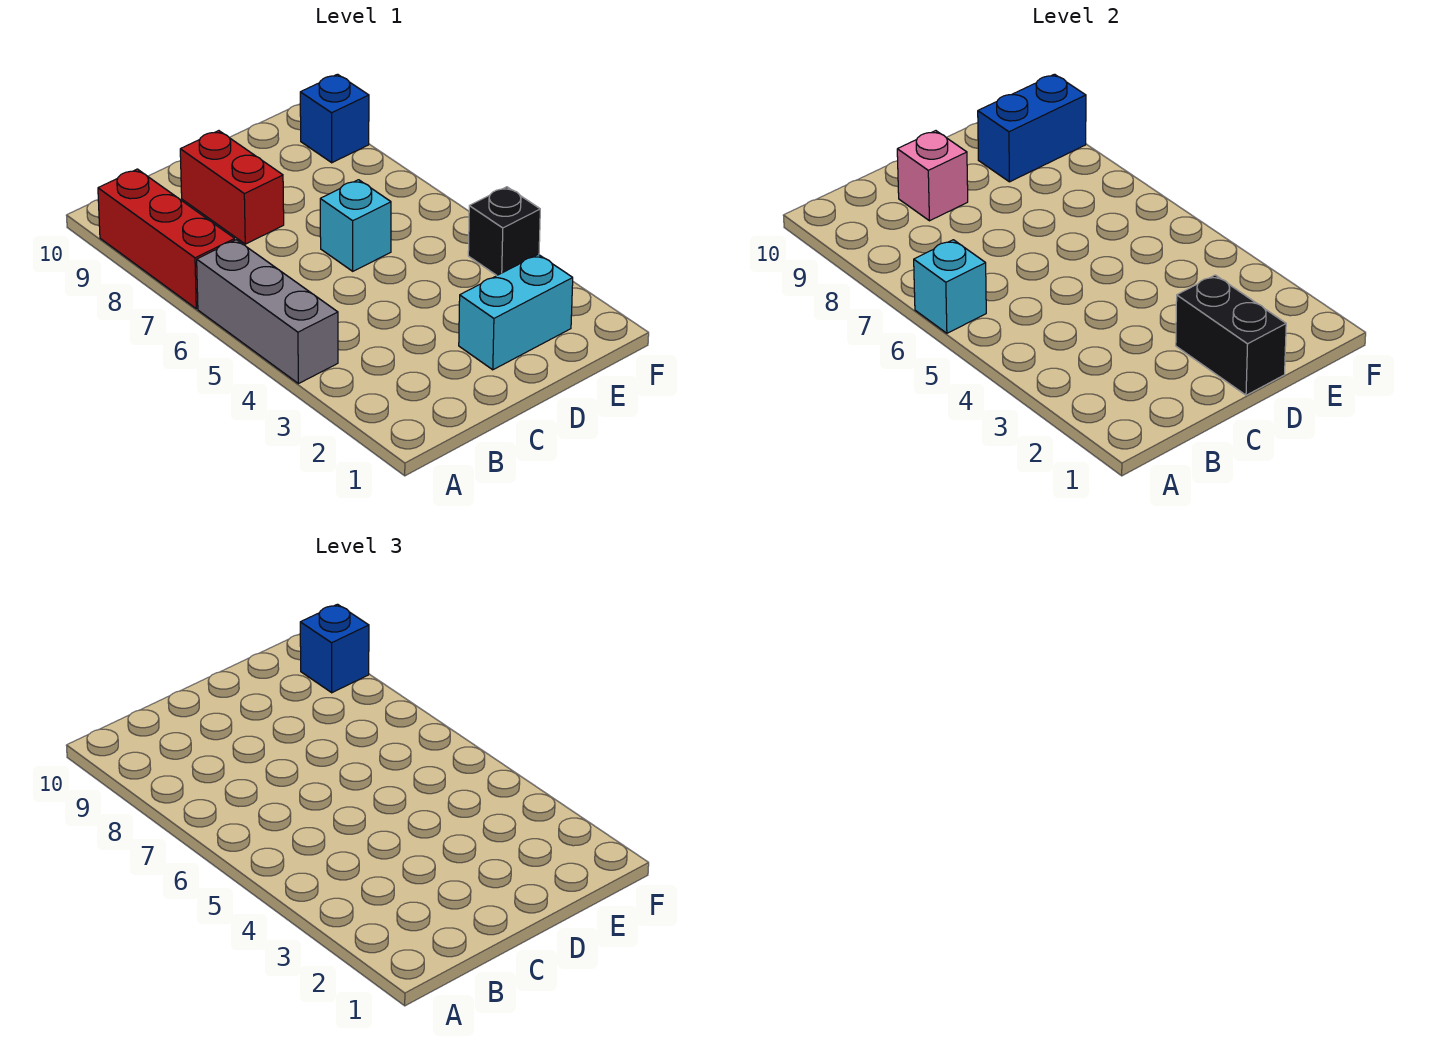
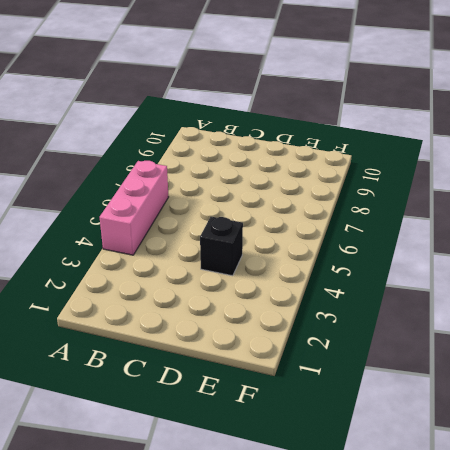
pink brick A4:A6 level 1 -> grey brick A4:A6 level 1
black brick D4 level 1 -> black brick F4 level 1
none -> red brick A7:A9 level 1
none -> red brick C8:C9 level 1
none -> cyan brick D2:E2 level 1

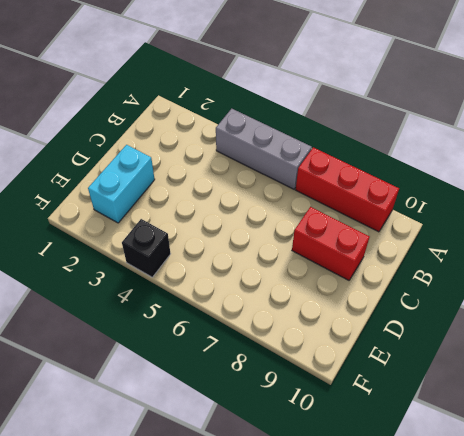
none -> cyan brick D6 level 1
none -> blue brick F9 level 1
none -> cyan brick A6 level 2

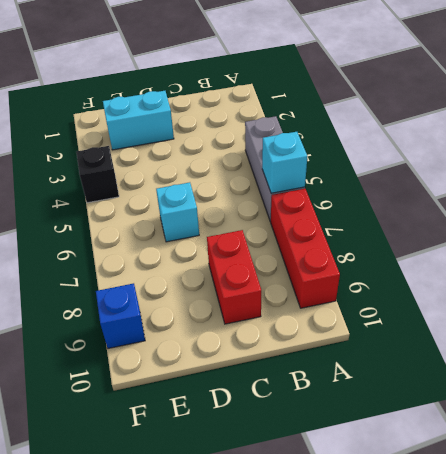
none -> pink brick C9 level 2
none -> black brick D1:D2 level 2
none -> blue brick E9:F9 level 2

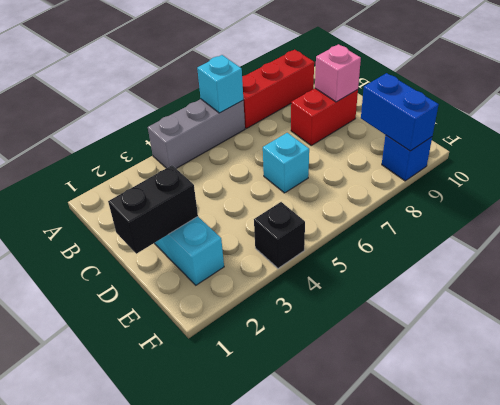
none -> blue brick F9 level 3

